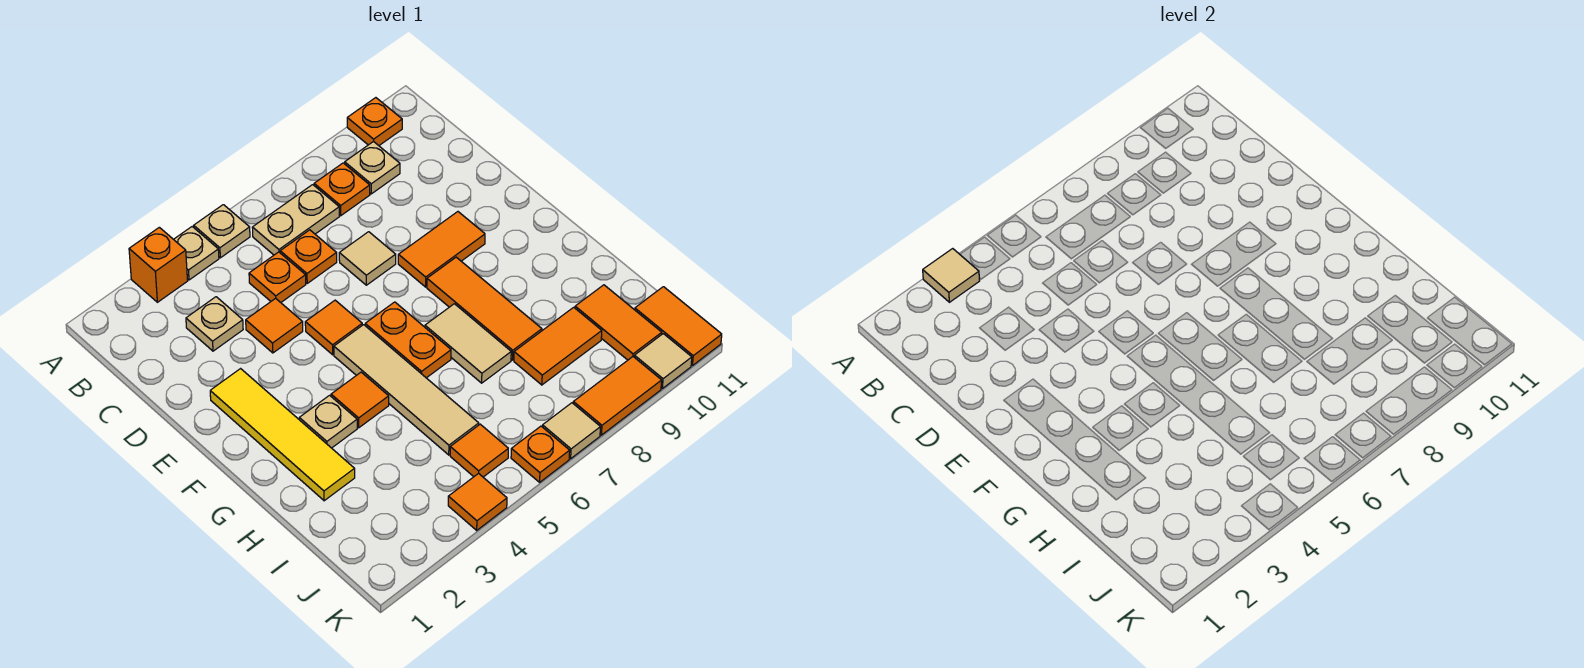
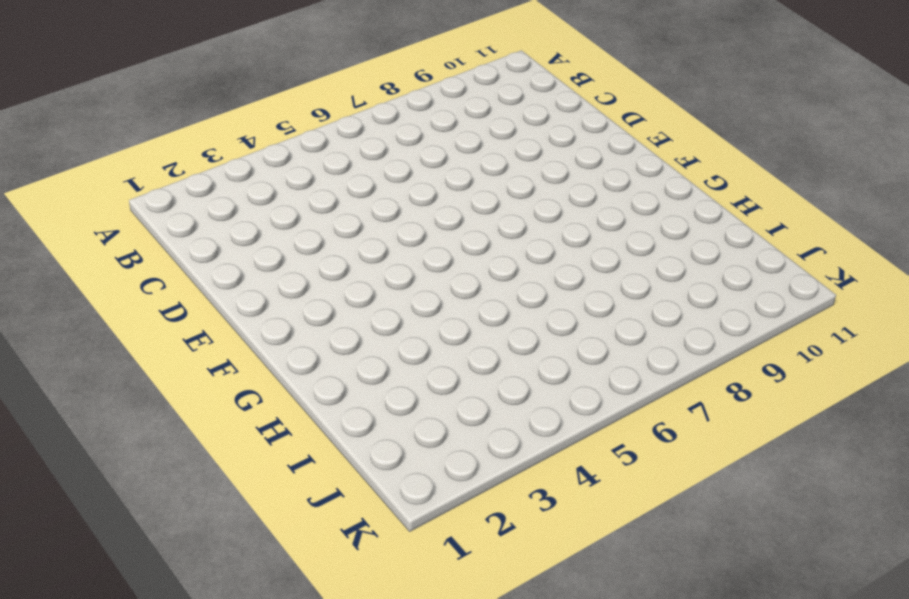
none -> orange brick A3 level 1
none -> tan plate A4 level 1
none -> tan plate A5 level 1
none -> orange plate A10 level 1

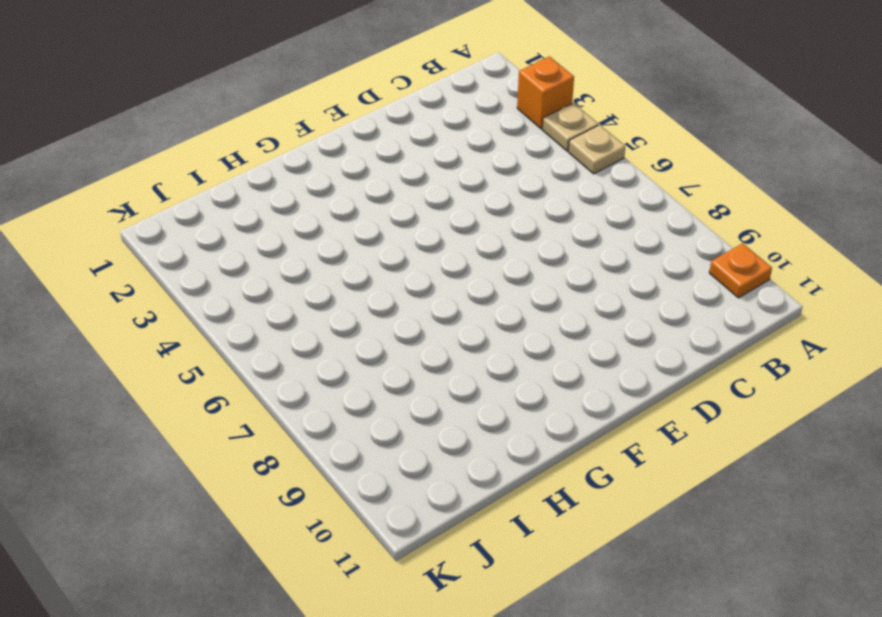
none -> tan plate B6:B7 level 1
none -> orange plate B8 level 1
none -> tan plate B9 level 1
none -> tan plate C3 level 1

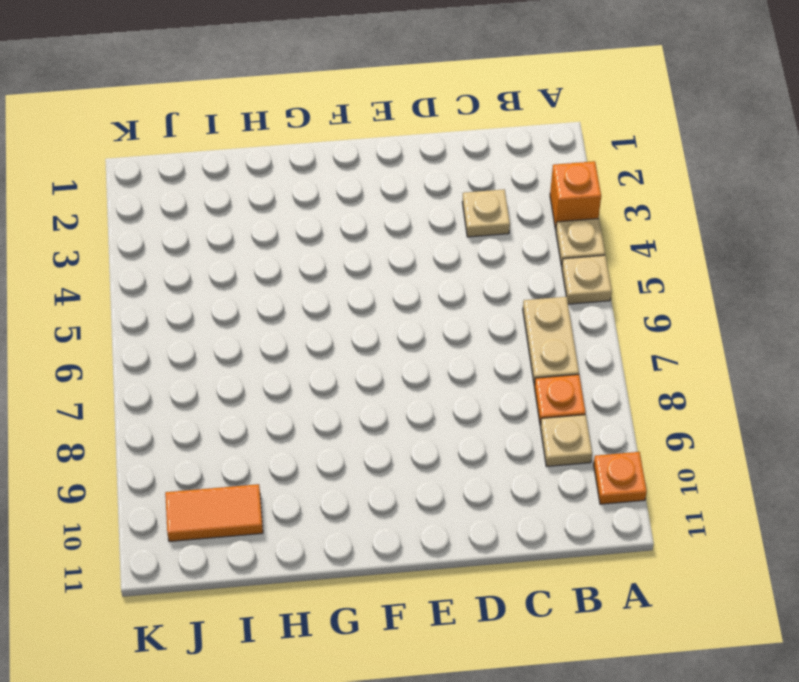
none -> orange plate C5 level 1
none -> orange plate C6 level 1
none -> orange tile D4 level 1
none -> tan tile D7 level 1

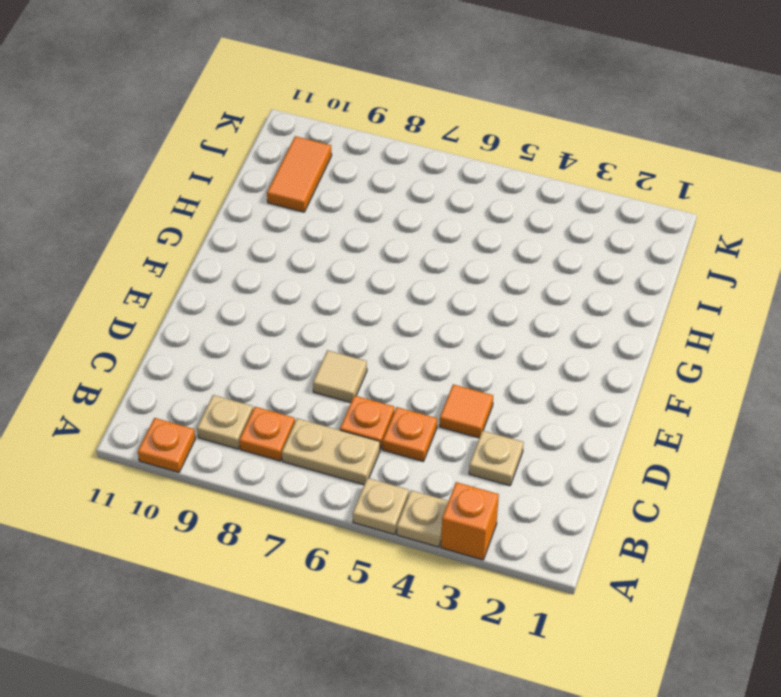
none -> yellow tile E2:H2 level 1
none -> orange tile E5 level 1
none -> orange tile E8:E9 level 1
none -> tan tile F5:I5 level 1

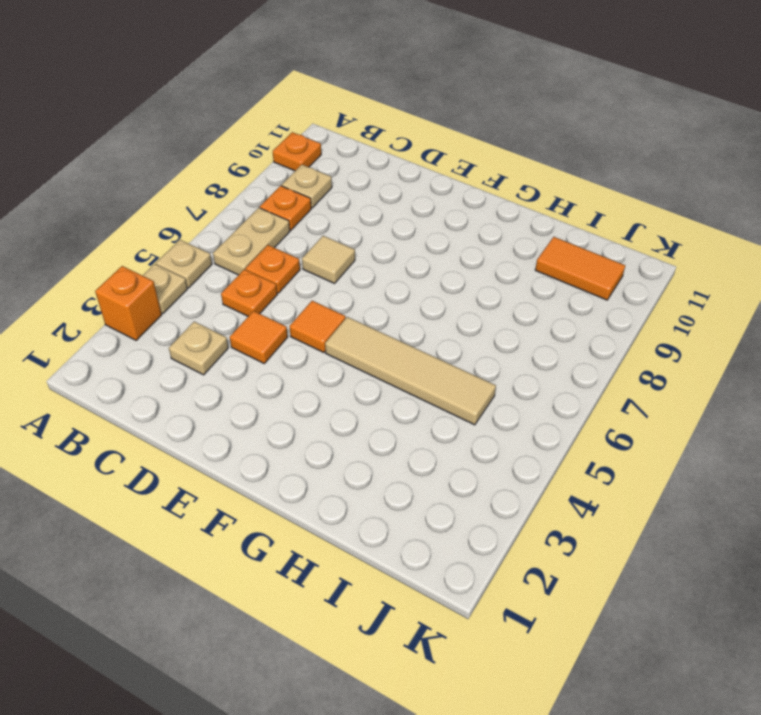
none -> yellow tile E2:H2 level 1
none -> orange tile E8:E9 level 1
none -> orange plate F6:G6 level 1
none -> orange tile F8:H8 level 1

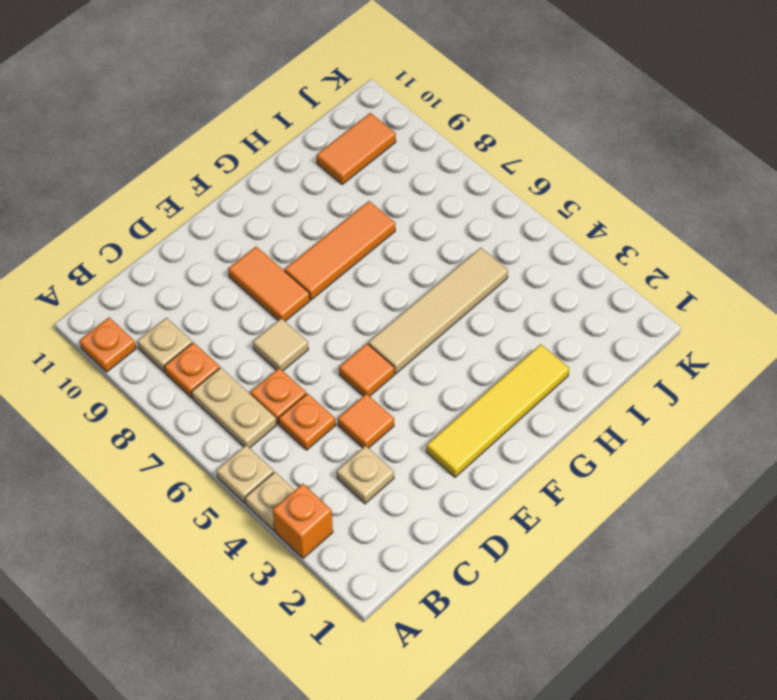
none -> orange plate F6:G6 level 1
none -> tan plate G3 level 1
none -> orange tile G4 level 1
none -> tan tile G7:H7 level 1

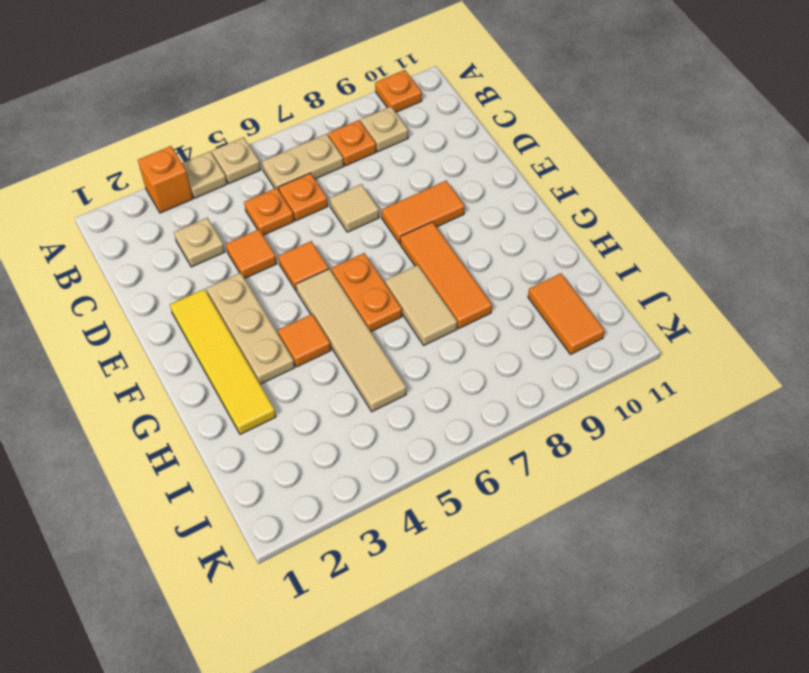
tan plate E3:G3 level 1 -> tan plate G3 level 1
none -> orange tile I8:I9 level 1
none -> orange tile J5 level 1
none -> orange tile J11:K11 level 1
none -> orange tile K4 level 1

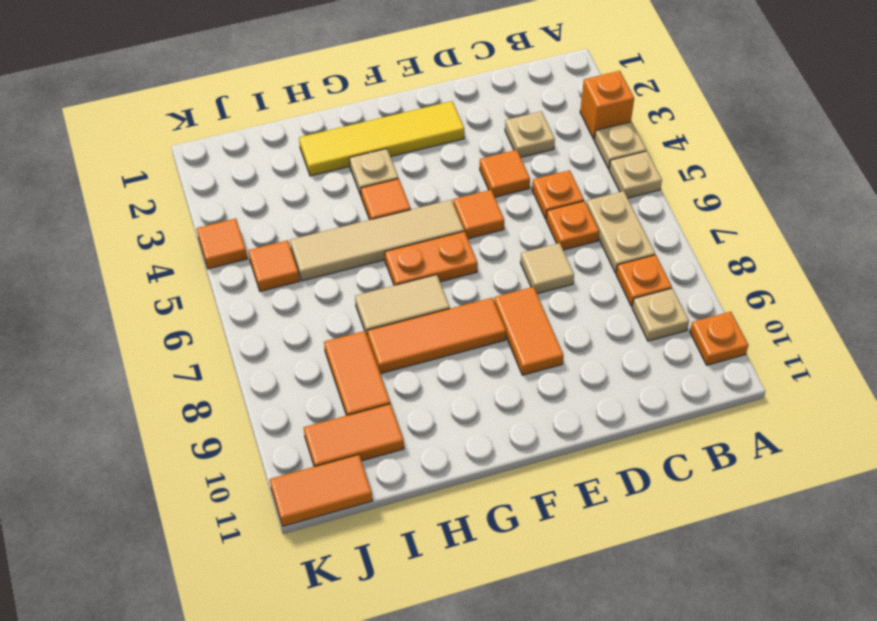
none -> orange plate K6 level 1
none -> tan tile K7 level 1
none -> orange tile K8:K9 level 1
none -> tan tile K10 level 1

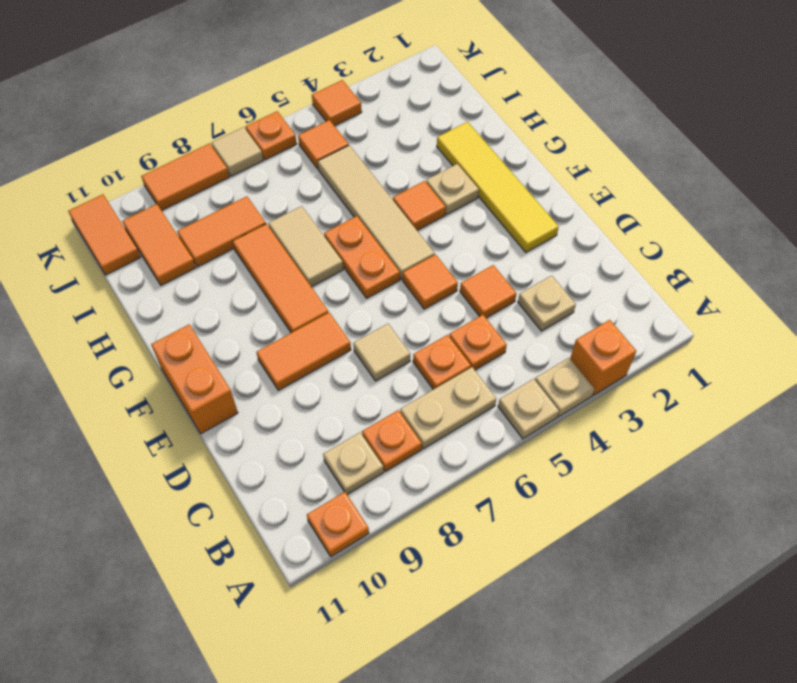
orange brick E11:F11 level 1 -> none
none -> tan tile K10 level 1
none -> tan tile A3 level 2

